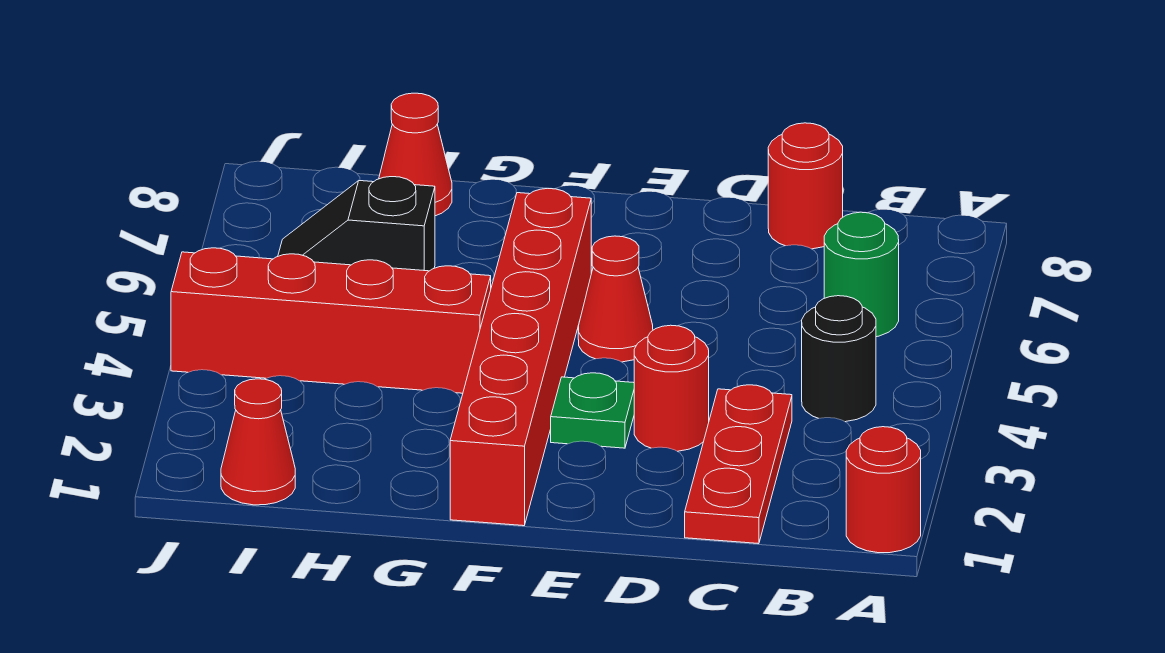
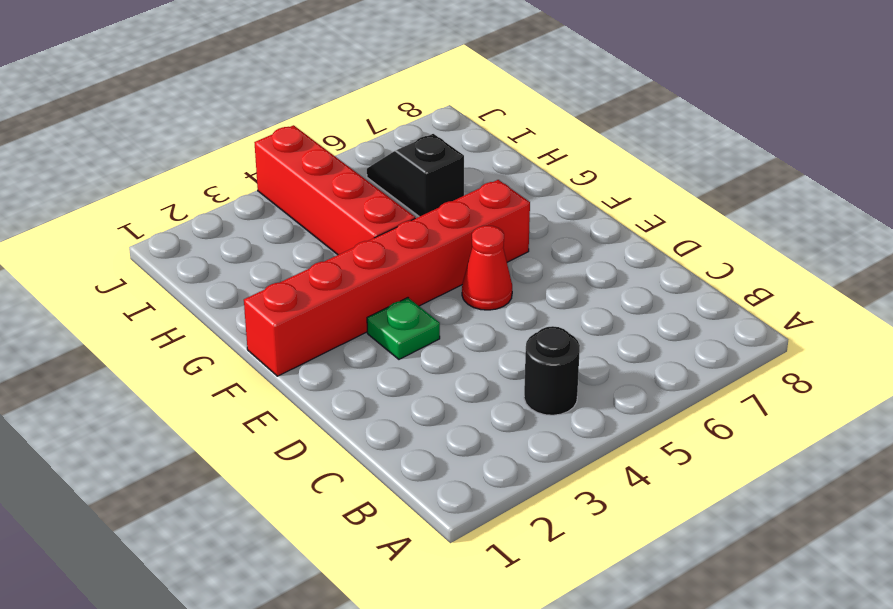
none -> red round brick A1 level 1
none -> green round brick B6 level 1
none -> red plate C1:C3 level 1

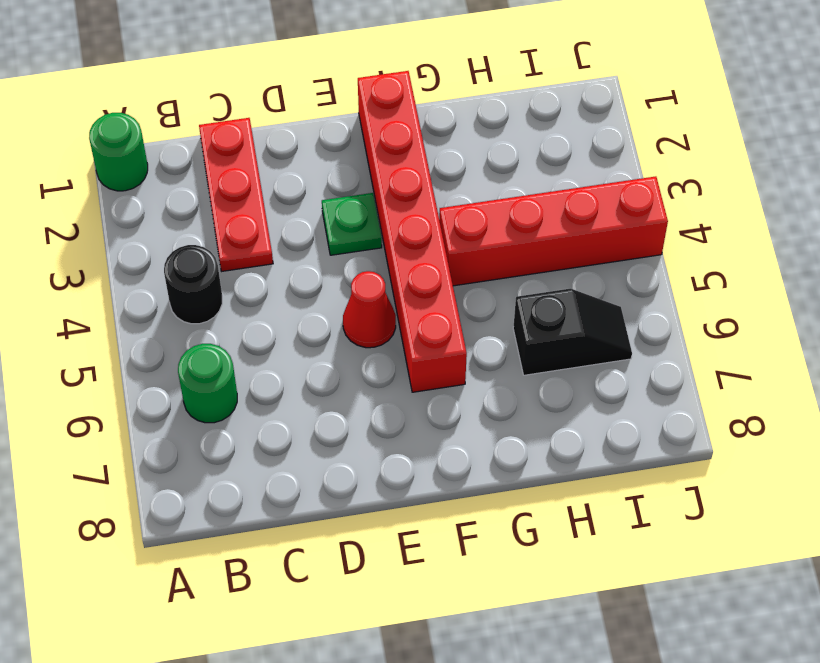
green round brick A1 level 1 -> red round brick A1 level 1
none -> red round brick C8 level 1
none -> red round brick D3 level 1
none -> red cone H8 level 1

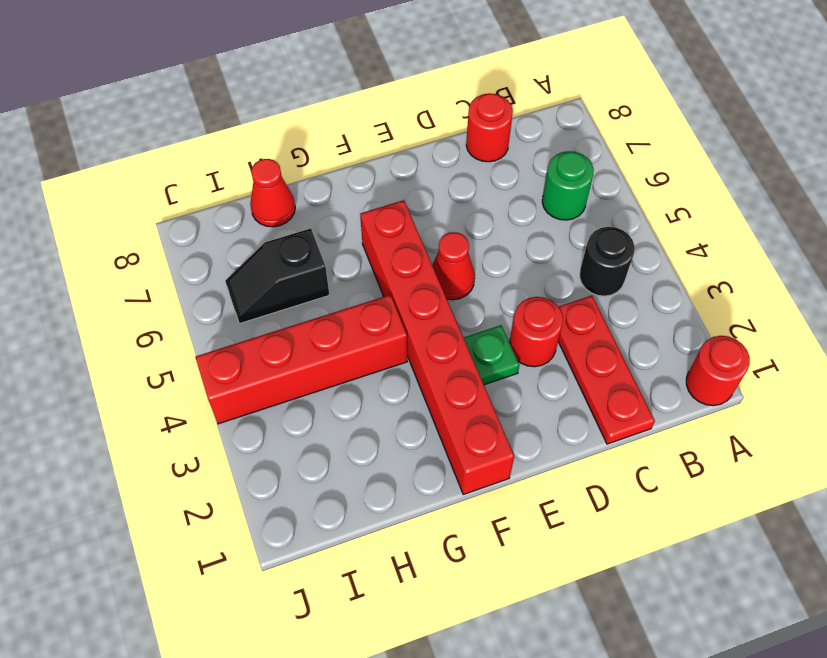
none -> red cone I1 level 1

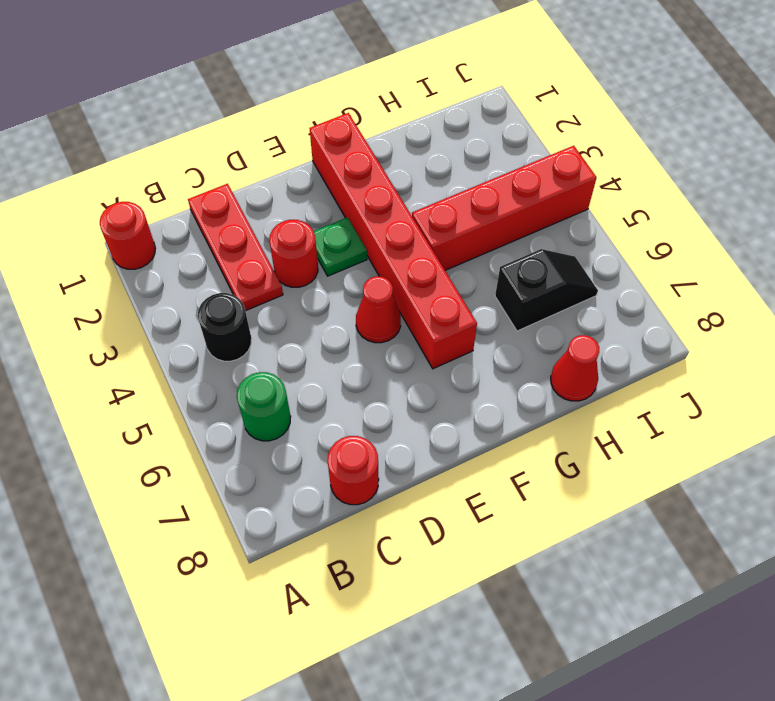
none -> red cone I1 level 1

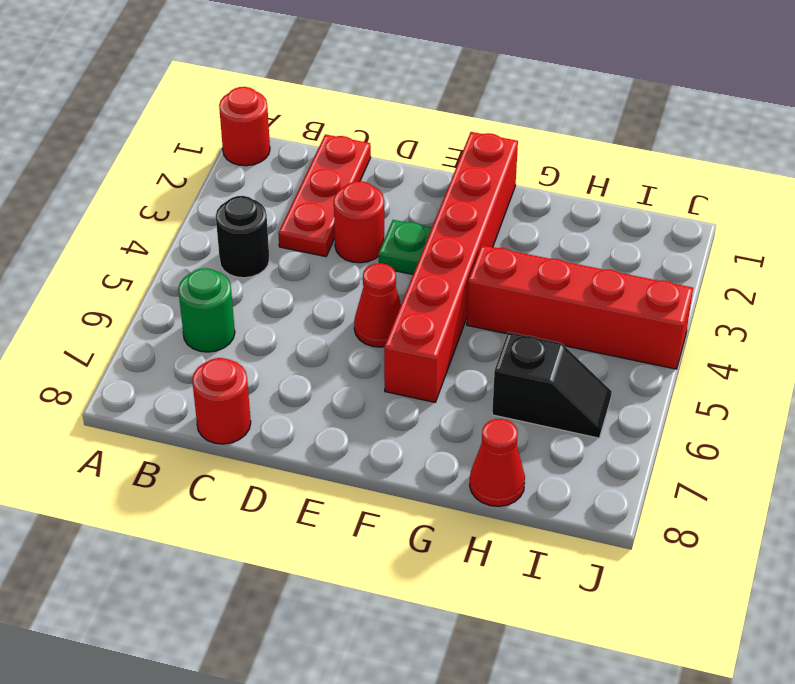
none -> red cone I1 level 1

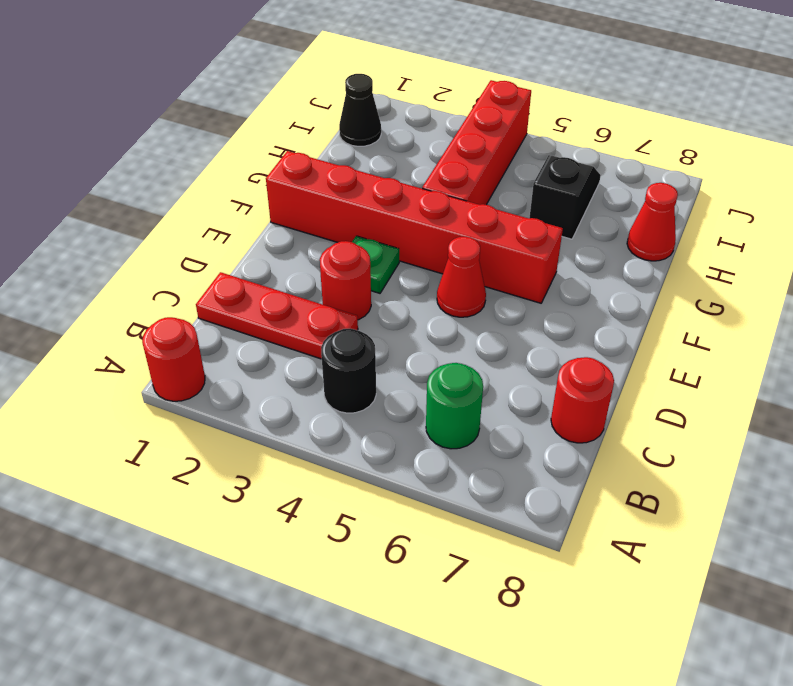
black cone I1 level 1 -> red cone I1 level 1

